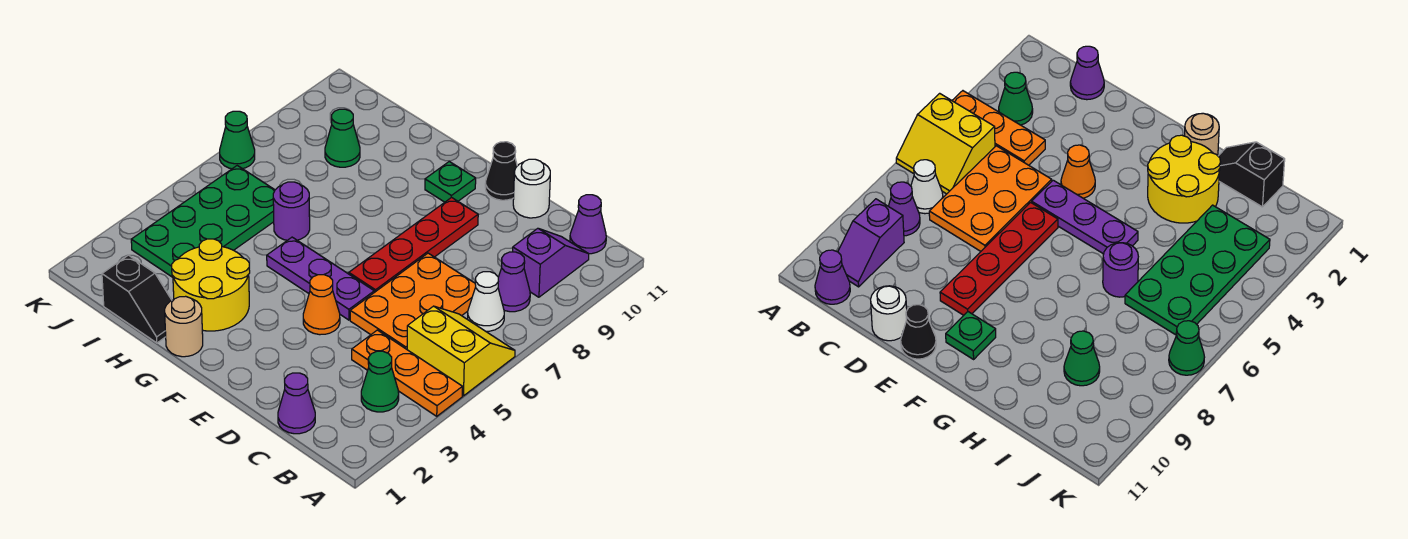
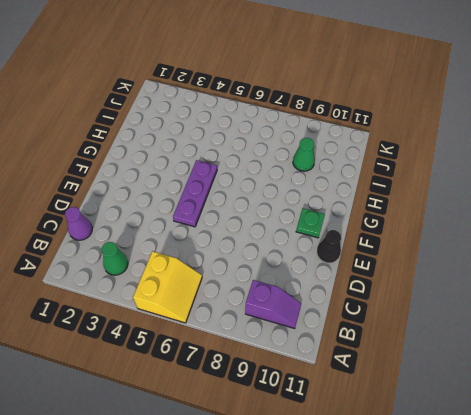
none -> orange plate A4:C4 level 1
none -> white cone B7 level 1
none -> purple cone B8 level 1

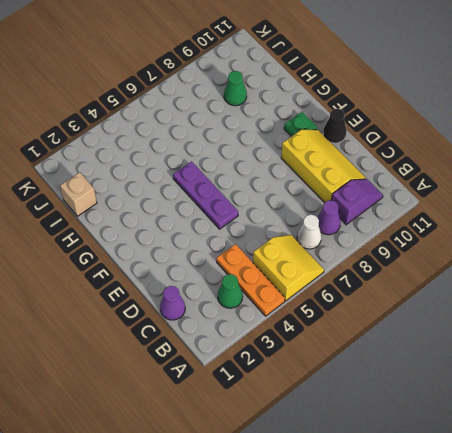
yellow slope C9:E10 level 1 top 9 -> red plate E6:E9 level 1
tan brick I1 level 1 -> black slope H1:I1 level 1 top I
none -> purple cone B11 level 1
none -> orange plate C5:D7 level 1
none -> white round brick D11 level 1

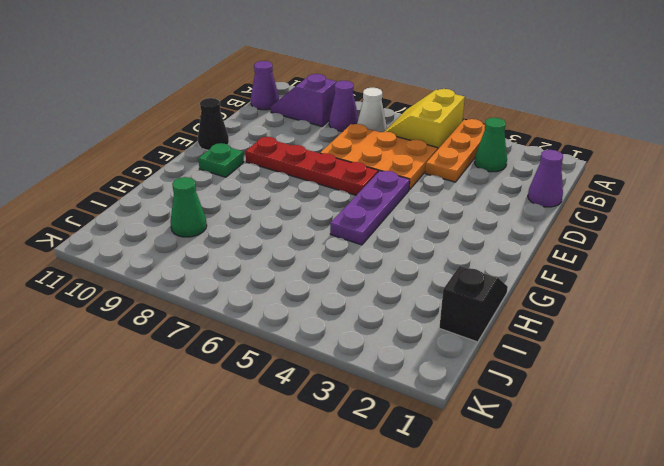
none -> white round brick D11 level 1
none -> orange cone E4 level 1
none -> tan round brick G1 level 1

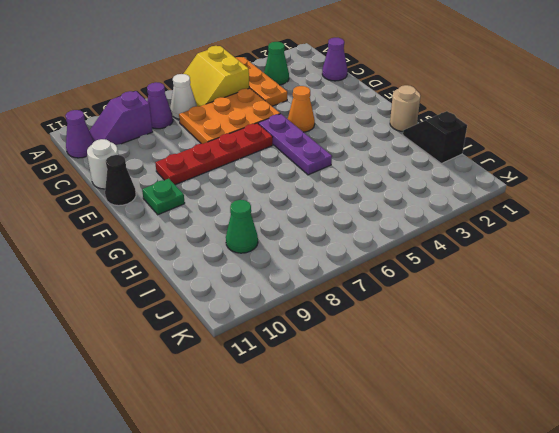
none -> yellow round brick G2:H3 level 1
none -> purple round brick H6 level 1
none -> green plate I3:J6 level 1

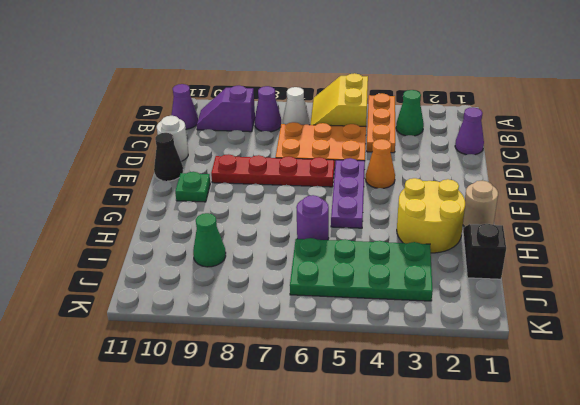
none -> green cone K7 level 1

